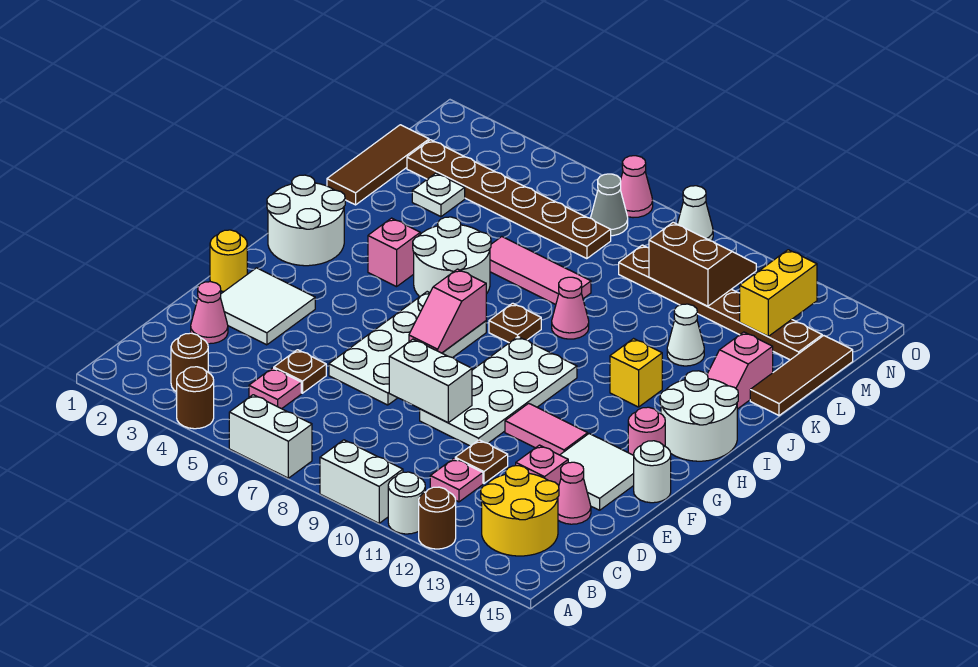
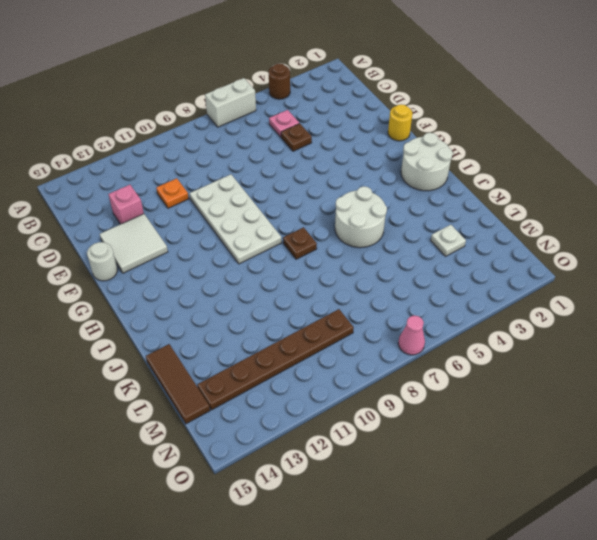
orange plate D11 level 1 -> brown plate D11 level 1
none -> white brick A9:A10 level 1
none -> white round brick A11 level 1
none -> brown round brick A12 level 1
none -> brown round brick B3 level 1

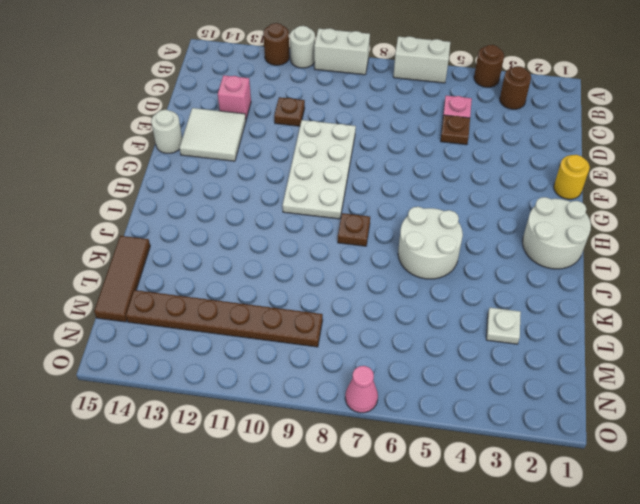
none -> yellow round brick B13:C14 level 1
none -> pink plate C11 level 1
none -> pink cone D2 level 1
none -> pink cone D14 level 1

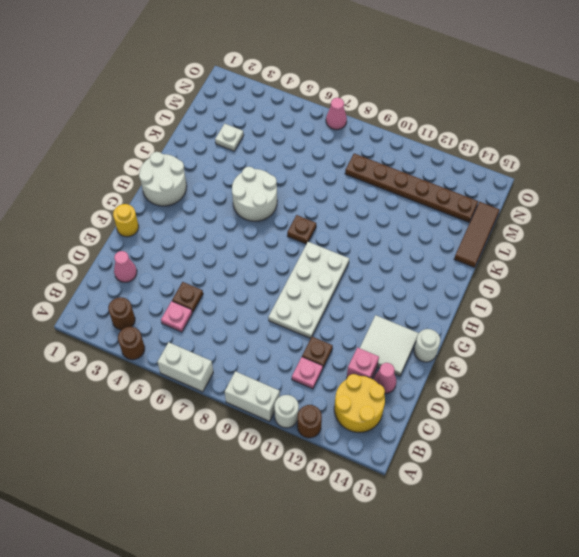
none -> white tile E2:F3 level 1
none -> white plate E6:H7 level 1
none -> pink tile F11:F12 level 1
none -> pink round brick G14 level 1

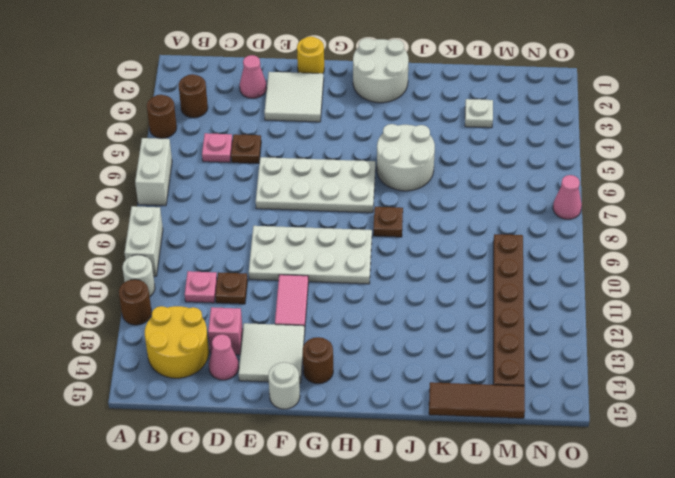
brown round brick G14 level 1 -> pink round brick G14 level 1
none -> white round brick H14:I15 level 1
none -> pink brick I4 level 1
none -> yellow brick I12 level 1
none -> pink cone J9 level 1

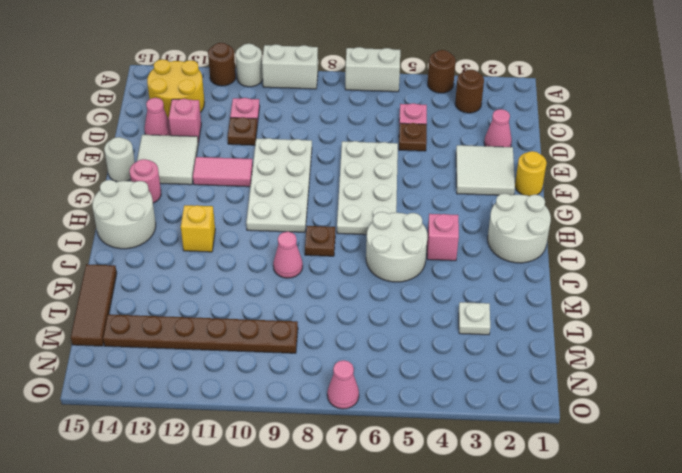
none -> pink slope J14:K14 level 1 top K
none -> brown tile K1:M1 level 1
none -> pink tile K6:K8 level 1
none -> white cone K12 level 1

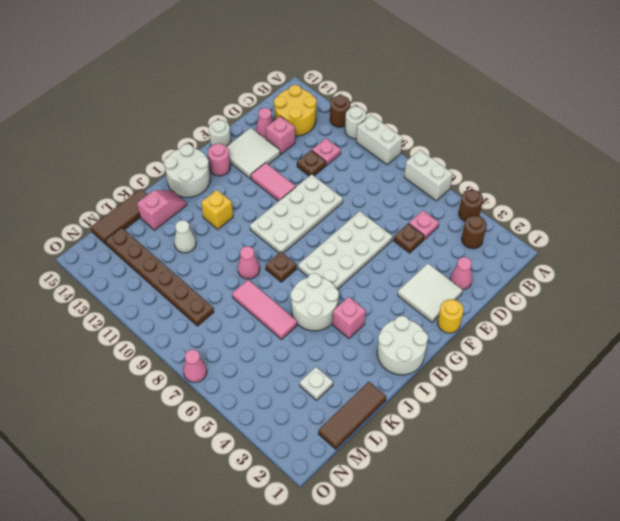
none -> brown plate M2:M7 level 1
none -> grey cone N7 level 1
none -> white cone O9 level 1
none -> white brick E8:E9 level 2

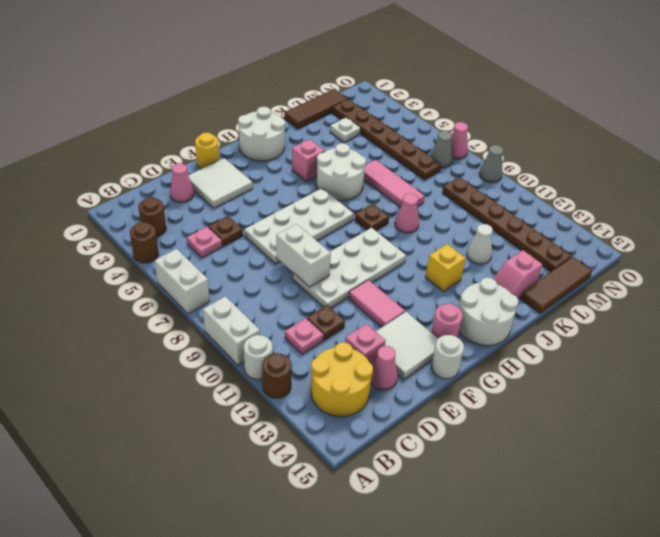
grey cone O9 level 1 -> white cone O9 level 1
none -> pink slope G7:H7 level 2 top H
none -> brown slope M10:N11 level 2 top M
none -> yellow brick M13:N13 level 2

